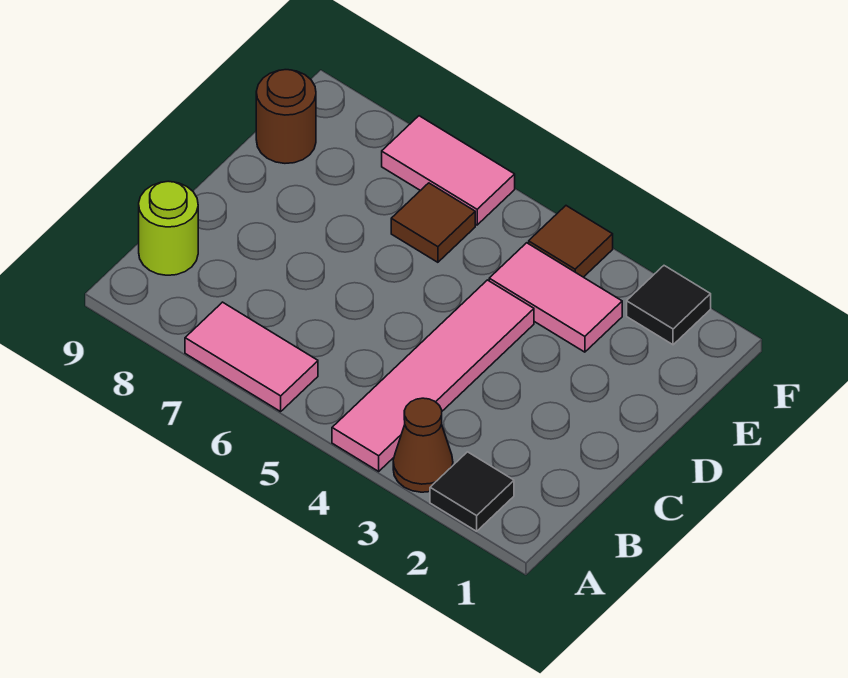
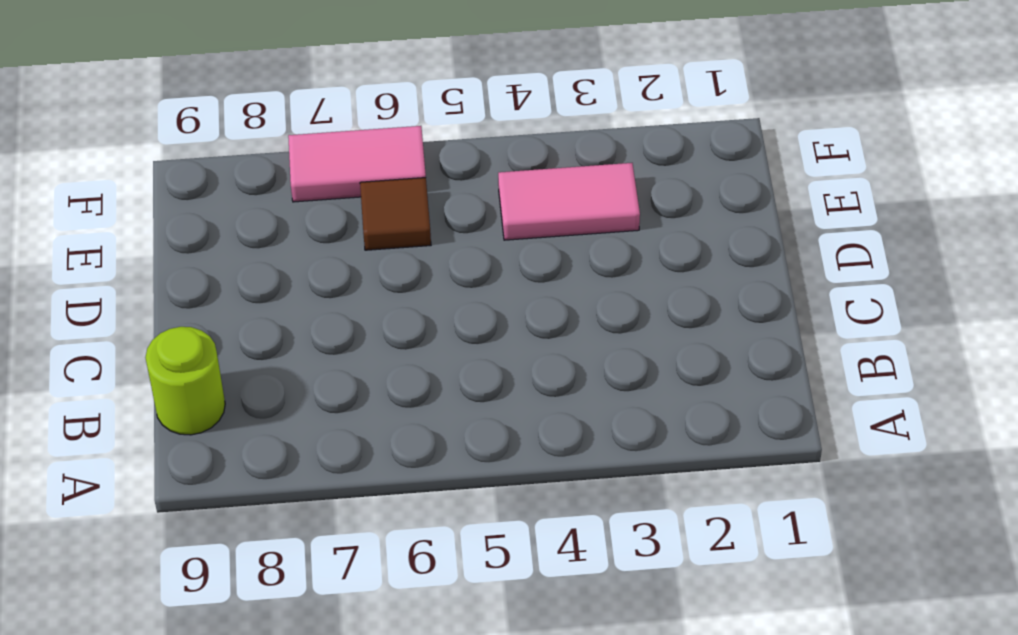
none -> black tile A2 level 1
none -> brown cone A3 level 1

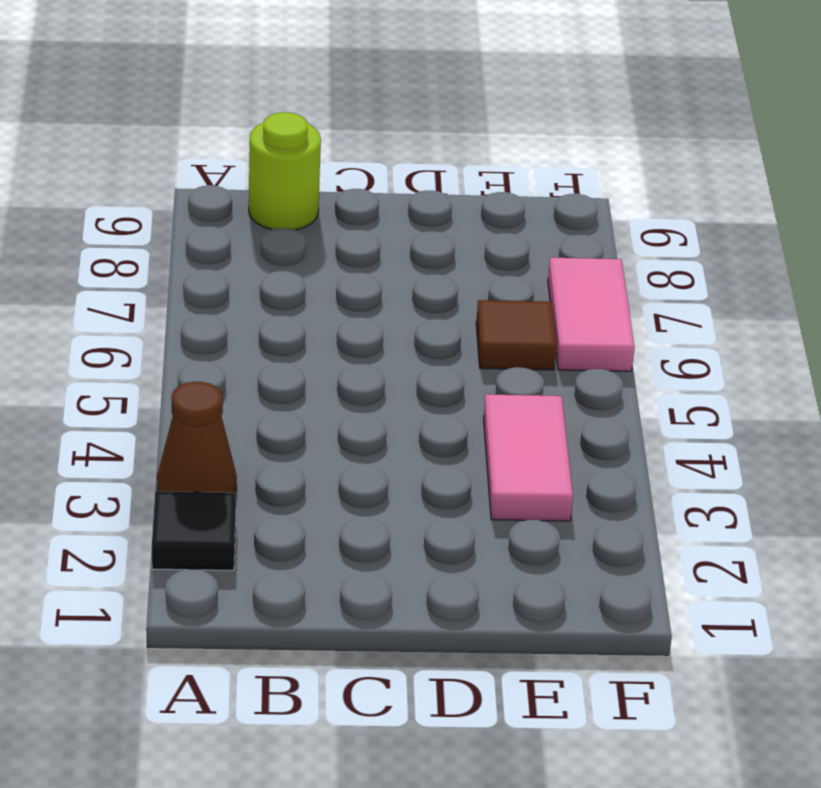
none -> pink tile A4:D4 level 1
none -> pink tile A6:A7 level 1

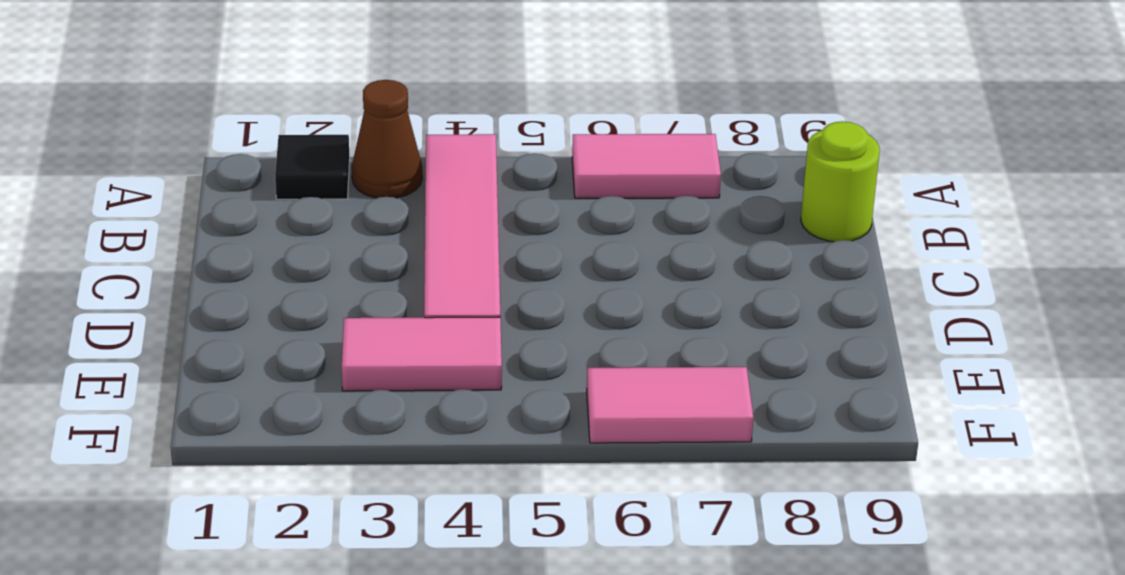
none -> brown tile E6 level 1
none -> brown round brick E9 level 1

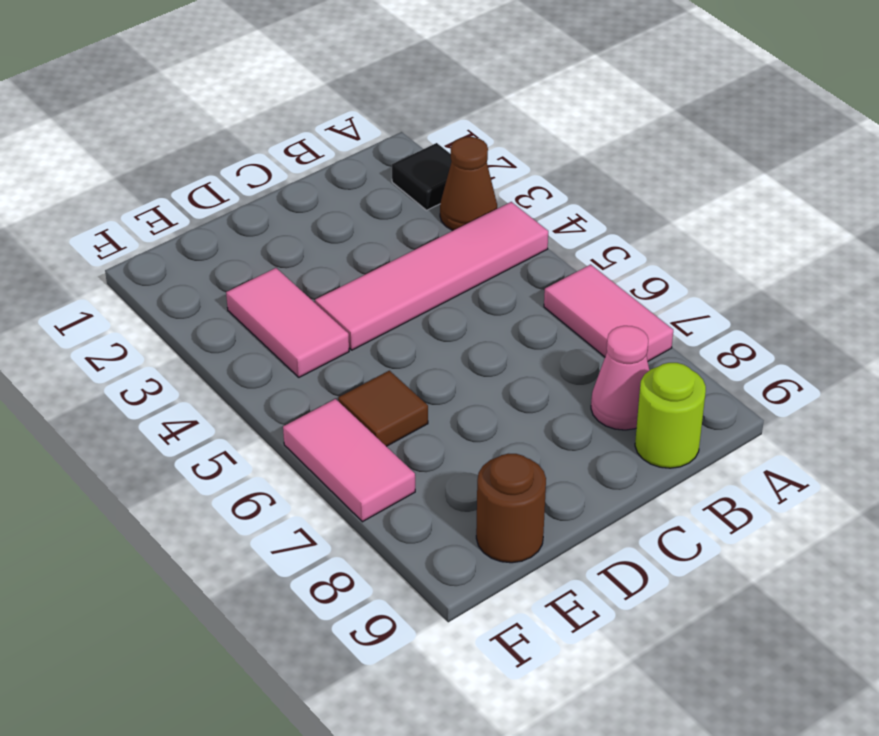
pink cone B8 level 1 -> none
none -> black tile F2 level 1
none -> brown tile F4 level 1

